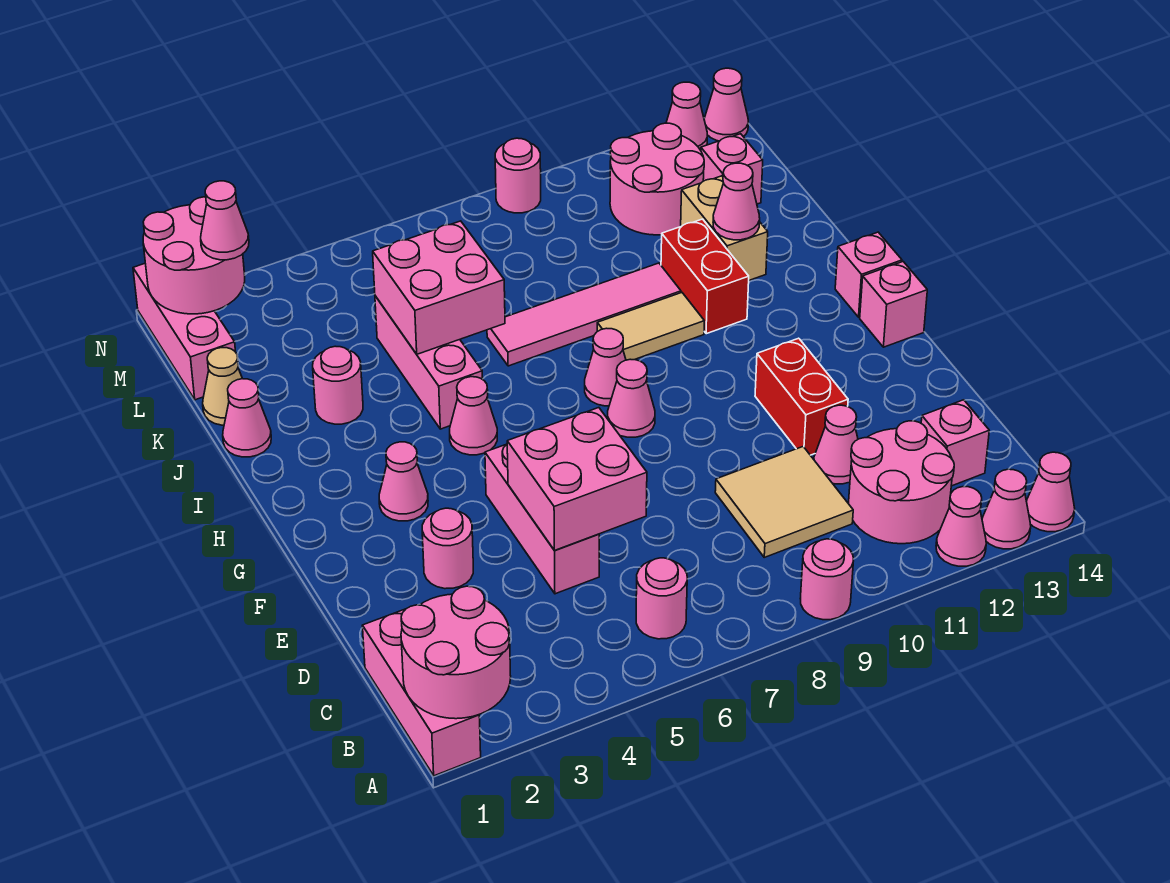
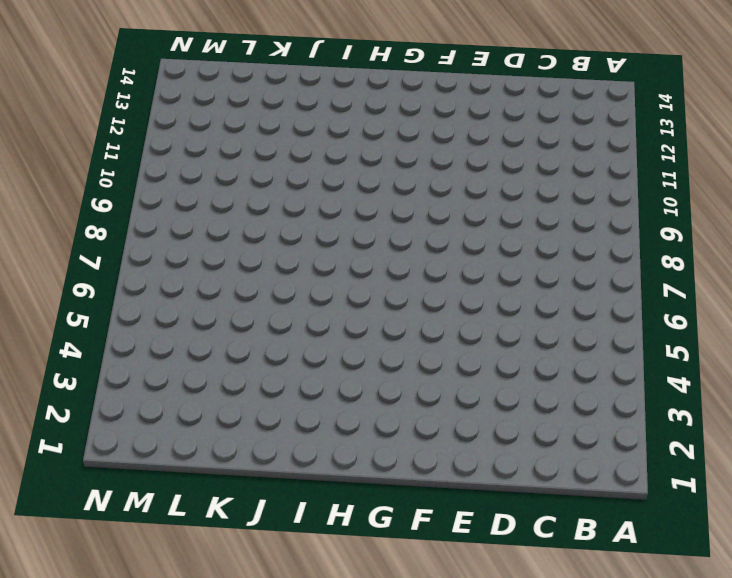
none -> pink brick A1:C1 level 1
none -> pink round brick A9 level 1
none -> pink cone A12 level 1
none -> pink cone A13 level 1

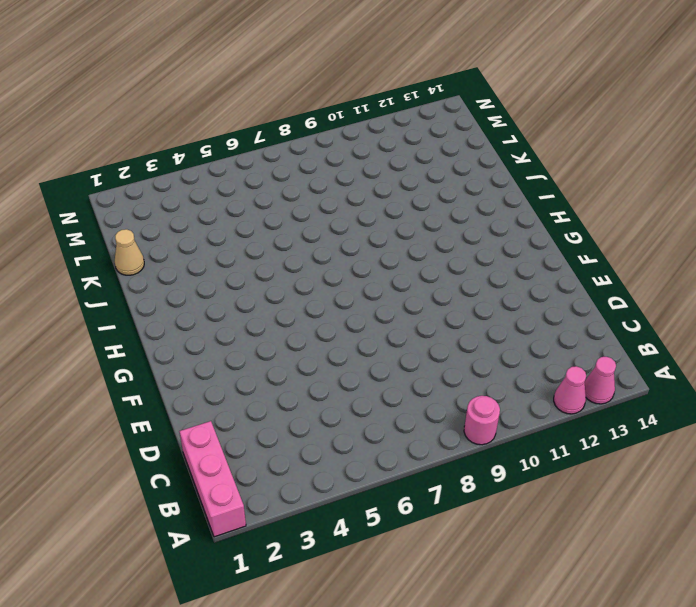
none -> pink cone A14 level 1
none -> pink round brick B6 level 1
none -> pink round brick B11:C12 level 1
none -> tan tile C9:D10 level 1

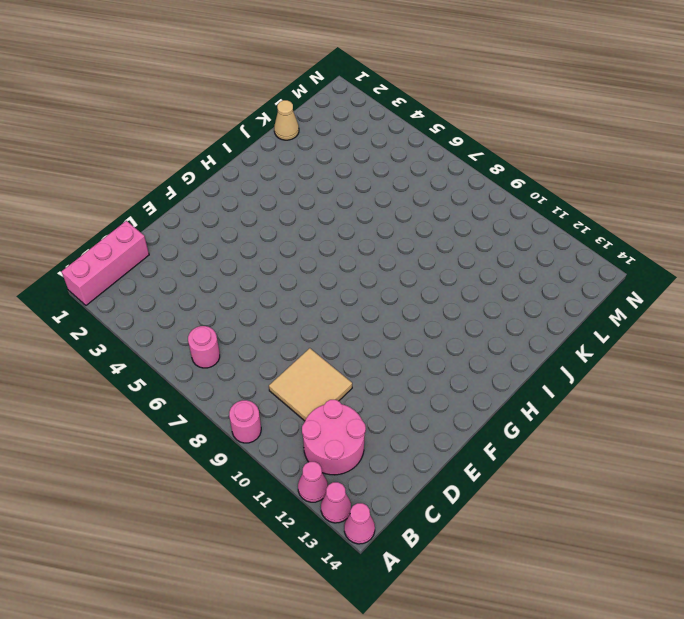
none -> pink brick C13 level 1
none -> pink brick D5:F5 level 1
none -> pink cone D11 level 1
none -> pink round brick E3 level 1

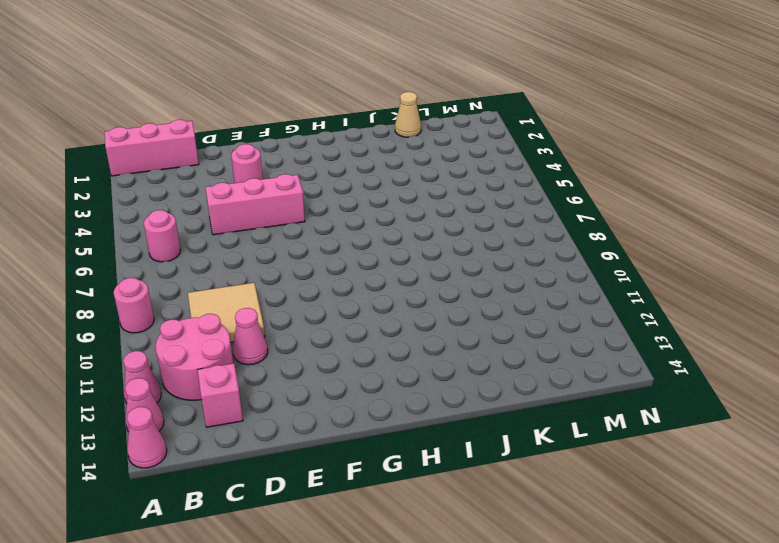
none -> red brick E11:F11 level 1
none -> pink cone G3 level 1
none -> pink cone G8 level 1
none -> pink brick G14 level 1

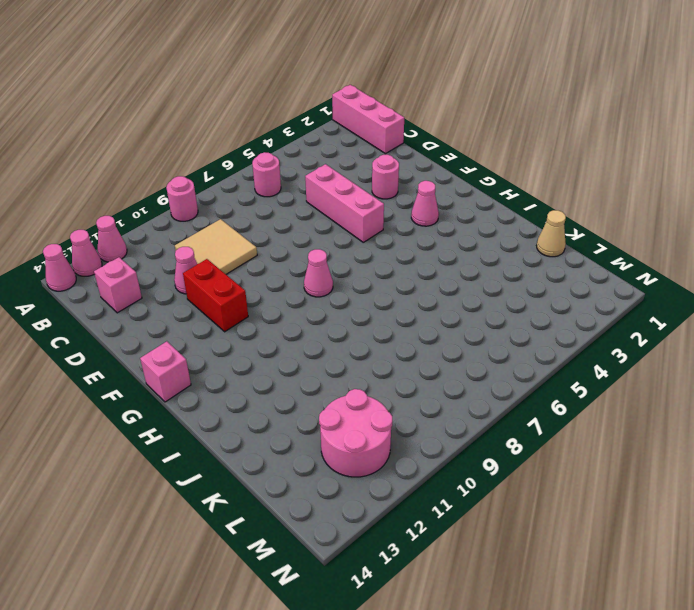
none -> pink round brick B11:C12 level 1
none -> pink cone H5 level 1
none -> pink cone H8 level 1
none -> pink brick H14 level 1

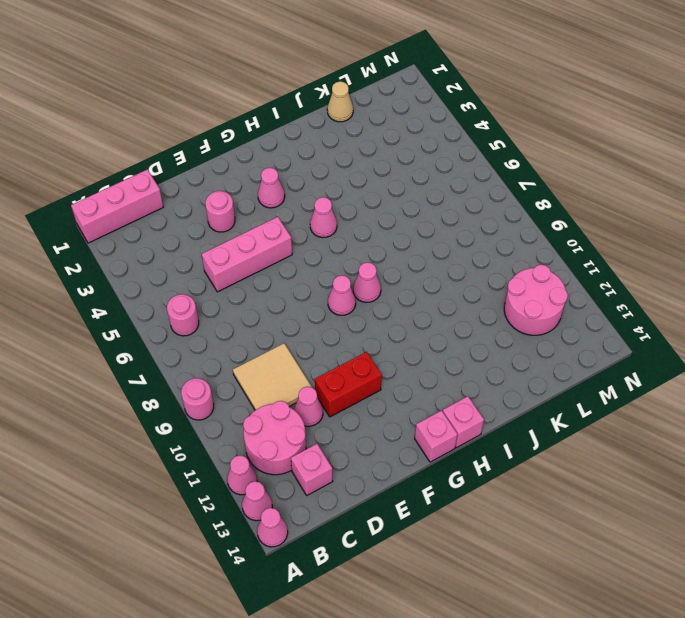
none -> pink brick I5:K5 level 1
none -> tan tile I9:I10 level 1
none -> red brick I11:J11 level 1
none -> pink cone J1 level 1

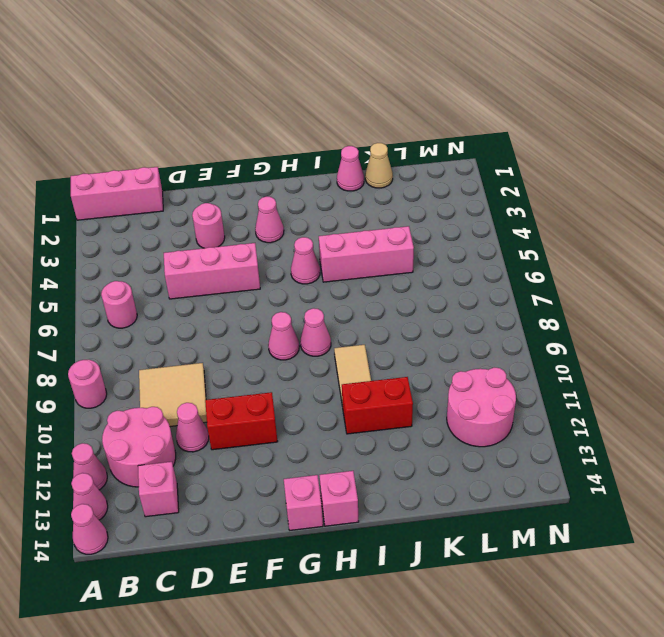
none -> pink round brick J3 level 1
none -> pink tile J7:J10 level 1
none -> tan brick J12:K12 level 1
none -> pink brick L1:N1 level 1

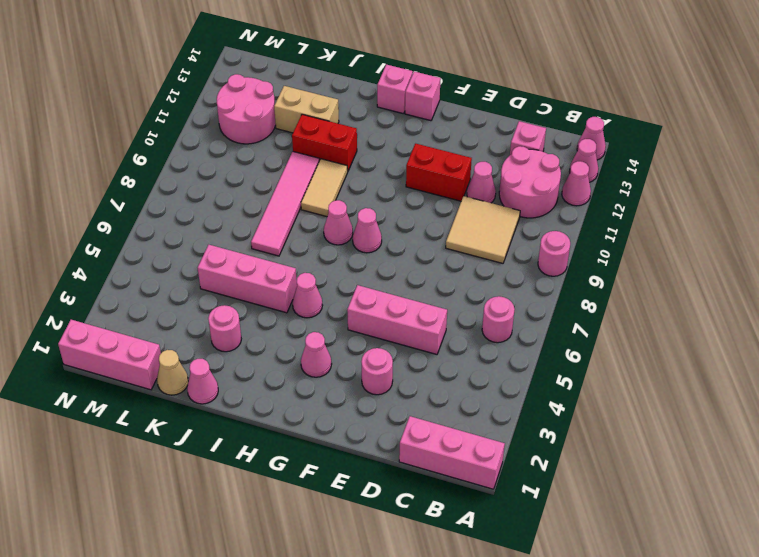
none -> pink brick L13 level 1
none -> pink round brick N9 level 1
none -> pink cone N13 level 1
none -> pink cone N14 level 1

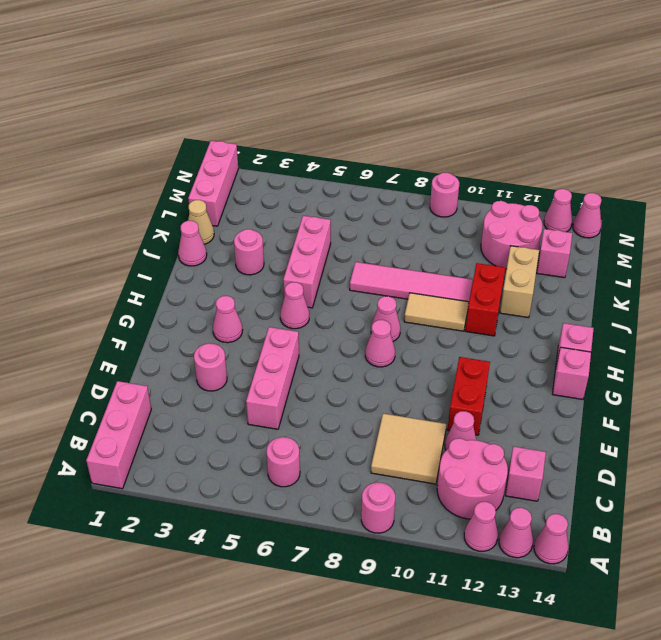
none -> pink round brick A1:B2 level 2
none -> pink brick D5:E6 level 2
none -> pink brick J5:K6 level 2
none -> pink cone J12 level 2

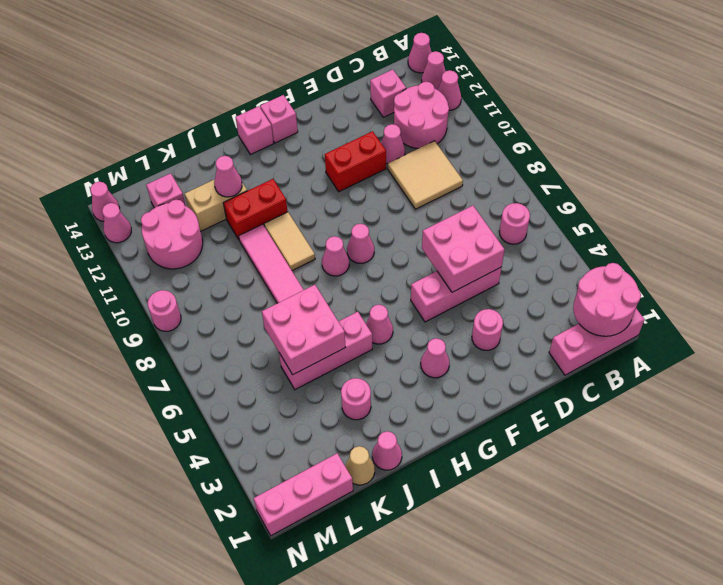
none -> pink round brick A9 level 1
none -> pink round brick M1:N2 level 2
none -> pink cone M2 level 3

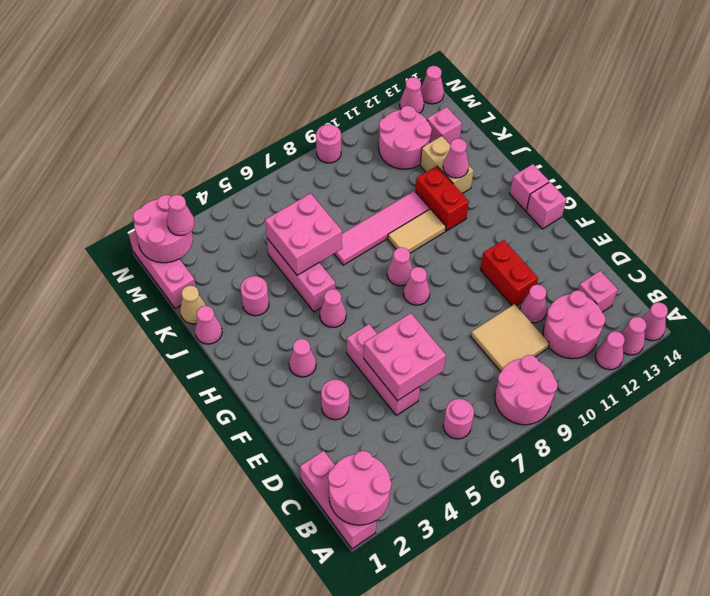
pink round brick A8:B9 level 1 -> pink round brick A9 level 1

